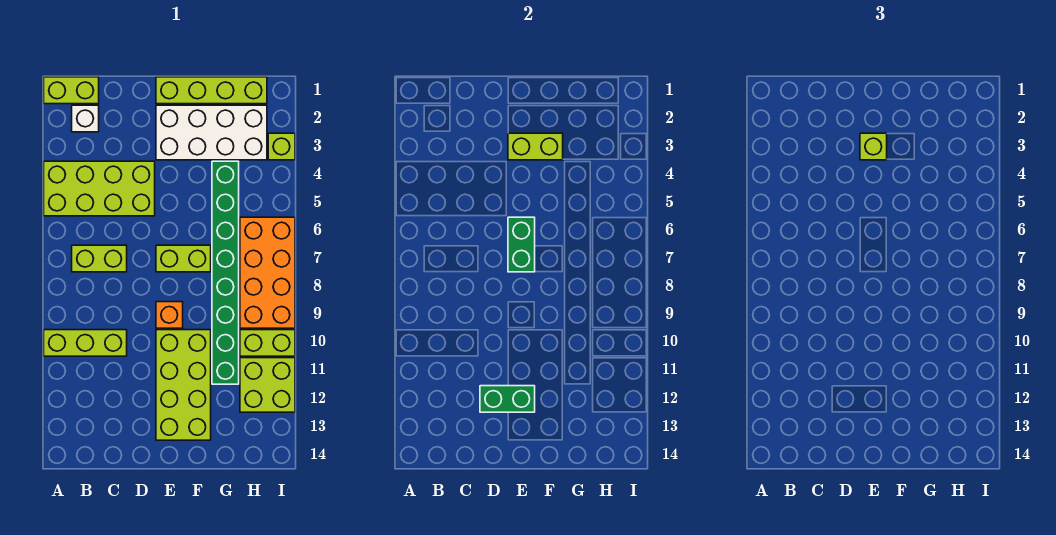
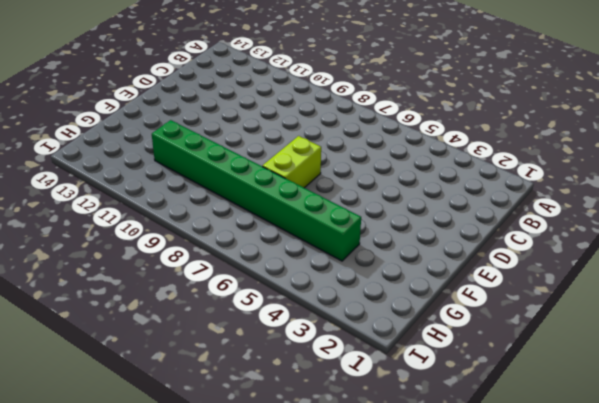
none -> lime brick A1:B1 level 1
none -> lime brick A4:D5 level 1
none -> lime brick A10:C10 level 1

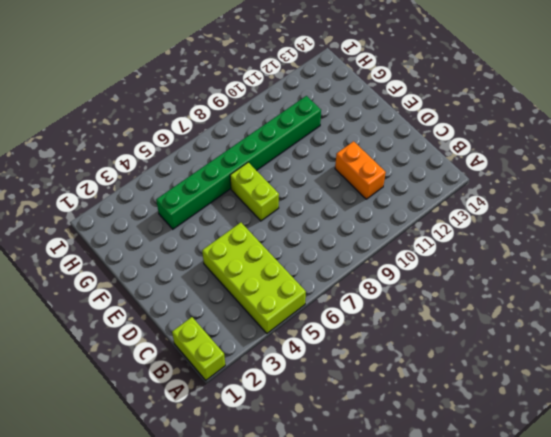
orange brick C11:D11 level 1 -> none
none -> lime brick A10:C10 level 1
none -> white brick B2 level 1
none -> lime brick B7:C7 level 1

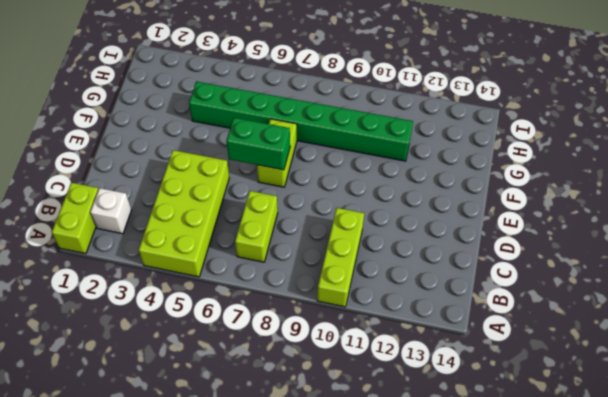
none -> lime brick E1:H1 level 1
none -> white brick E2:H3 level 1
none -> orange brick E9 level 1

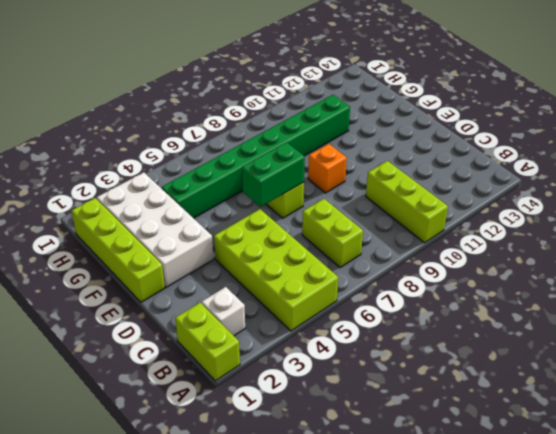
none -> lime brick E10:F13 level 1
none -> orange brick H6:I9 level 1
none -> lime brick H10:I10 level 1

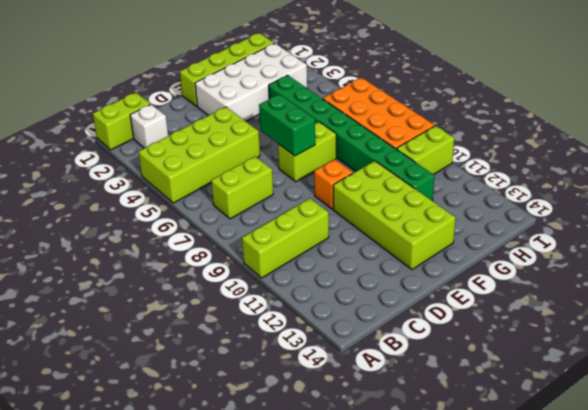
none -> lime brick H11:I12 level 1
none -> lime brick I3 level 1
none -> green brick D12:E12 level 2

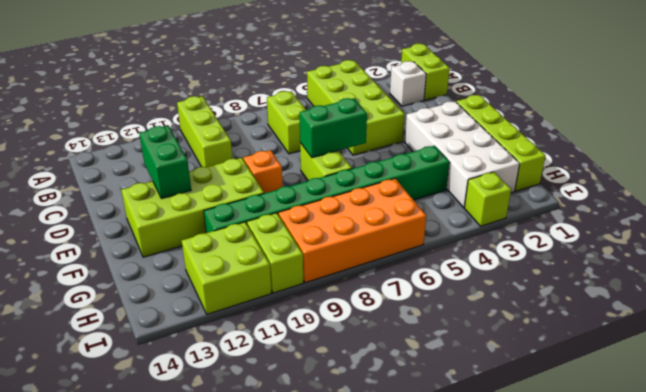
none -> lime brick E3:F3 level 2
none -> lime brick E3 level 3

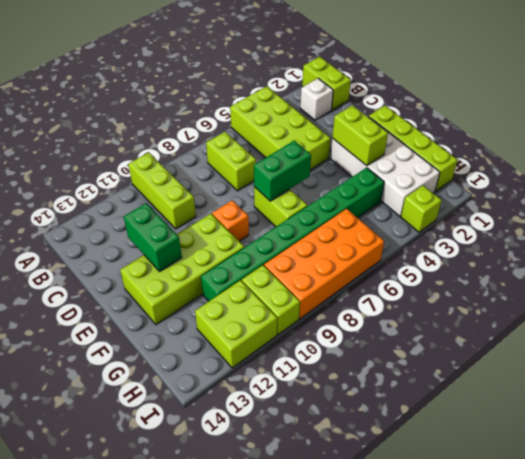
none -> lime brick E3 level 3

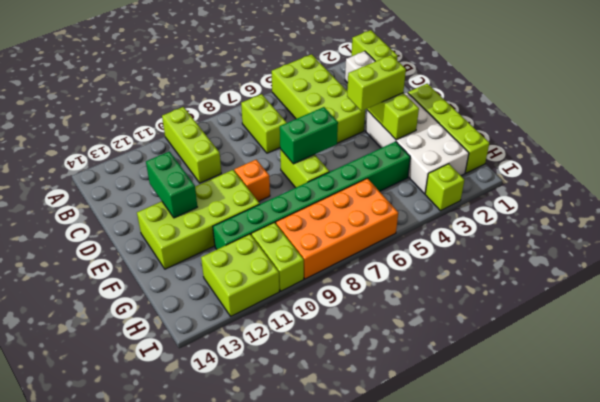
lime brick E3:E4 level 3 -> lime brick E3 level 3

